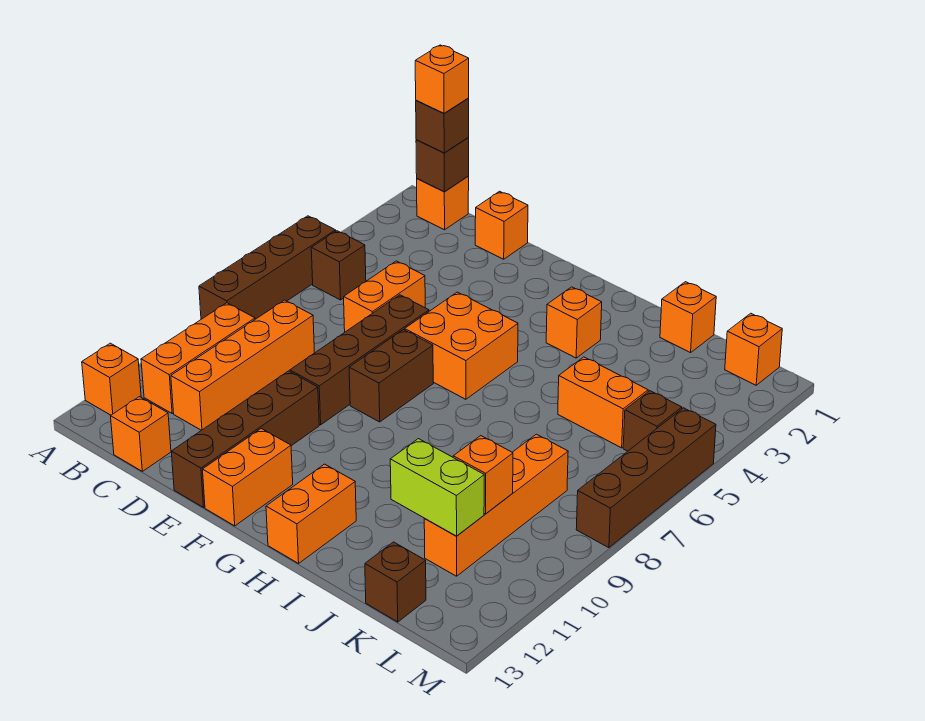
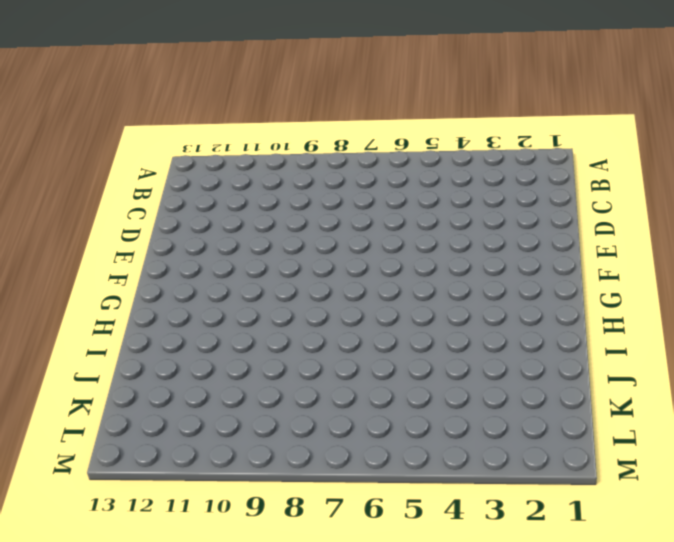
none -> brown brick A5:A8 level 1
none -> orange brick A12 level 1
none -> orange brick B1 level 1

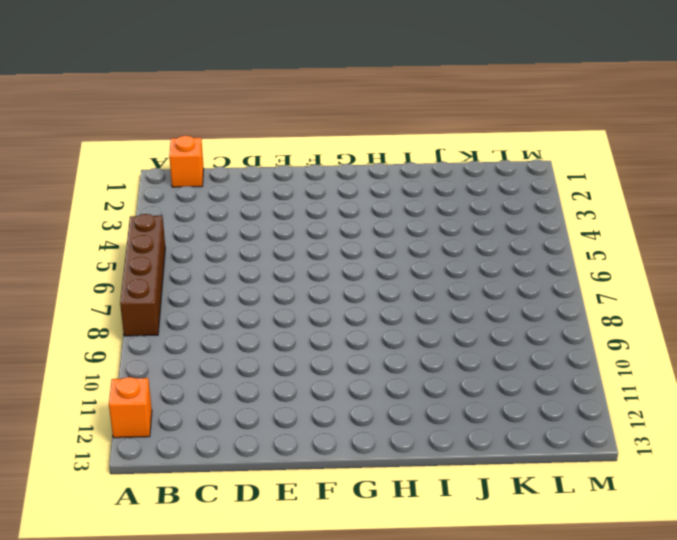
none -> brown brick B5 level 1
none -> orange brick B9:B11 level 1
none -> orange brick C8:C11 level 1

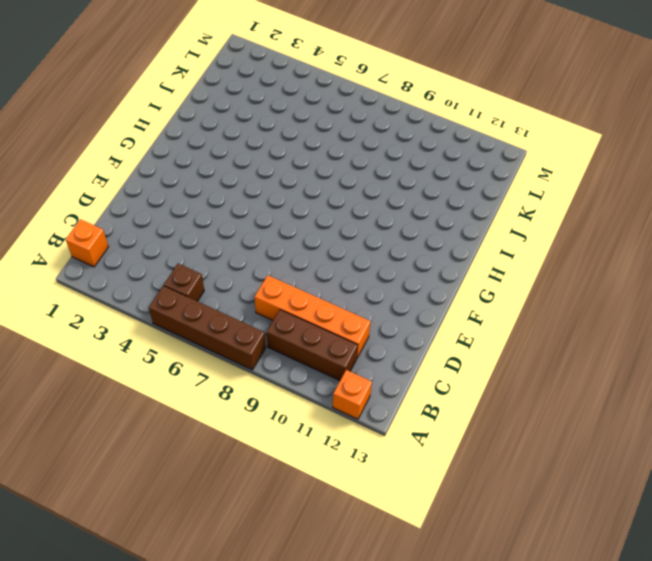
brown brick B9:B11 level 1 -> orange brick B9:B11 level 1
none -> orange brick C13 level 1
none -> orange brick D1 level 1
none -> orange brick D5:D6 level 1

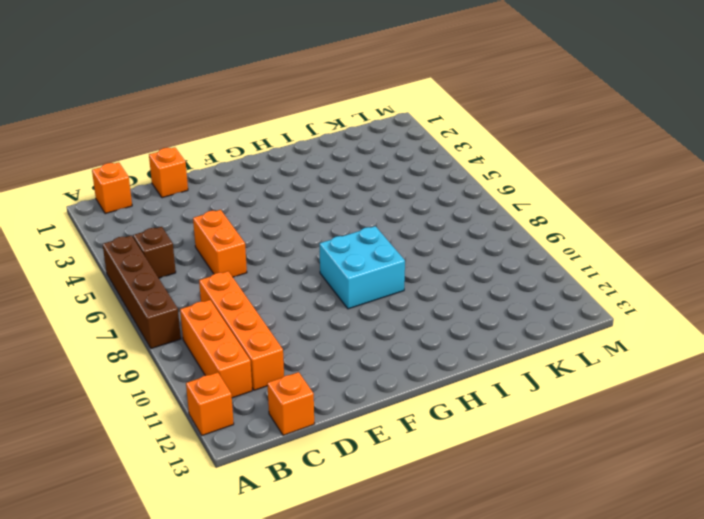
cyan brick G8:H9 level 1 -> none
none -> brown brick E6:E9 level 1
none -> brown brick E10:E13 level 1
none -> orange brick F5:G6 level 1

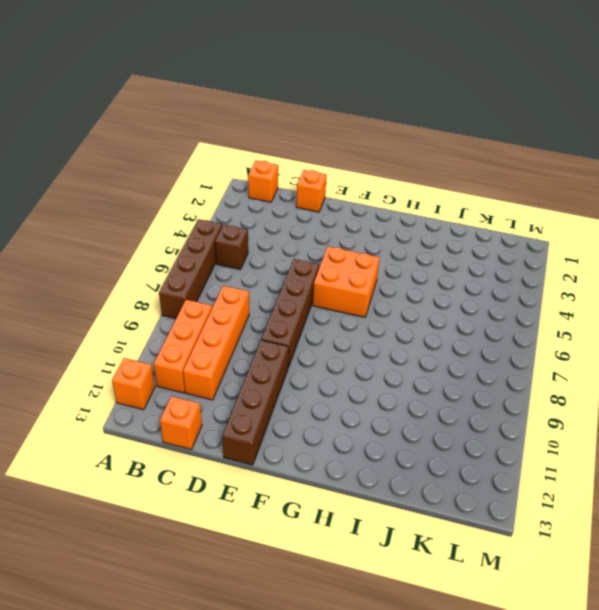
none -> orange brick D5:D6 level 1
none -> brown brick F7:F8 level 1
none -> orange brick F12:F13 level 1

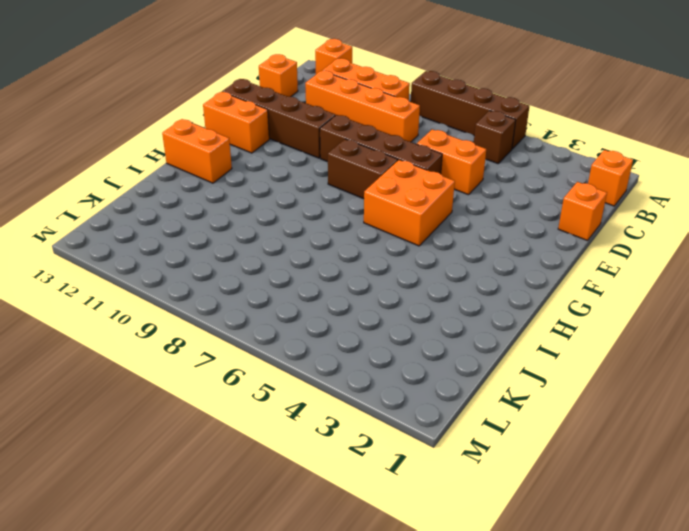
none -> orange brick H3 level 1
none -> orange brick J1 level 1
none -> orange brick J5:K5 level 1

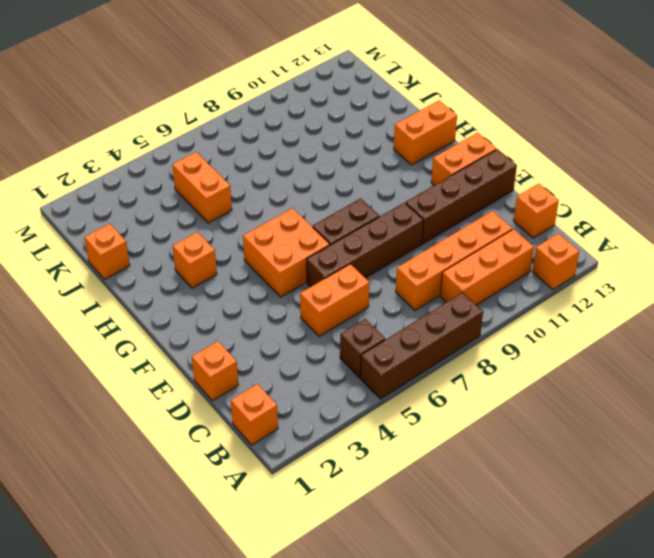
none -> orange brick K8:K11 level 1
none -> brown brick K13 level 1
none -> orange brick L1 level 1

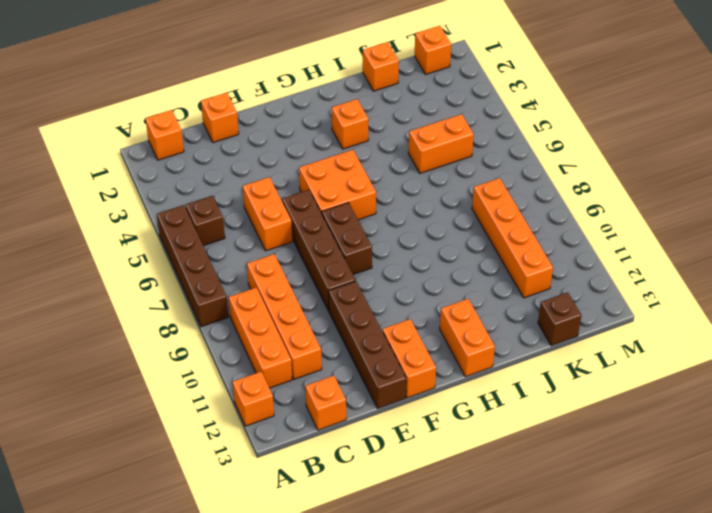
none -> brown brick L5 level 1
none -> brown brick M5:M8 level 1
none -> brown brick B1 level 2

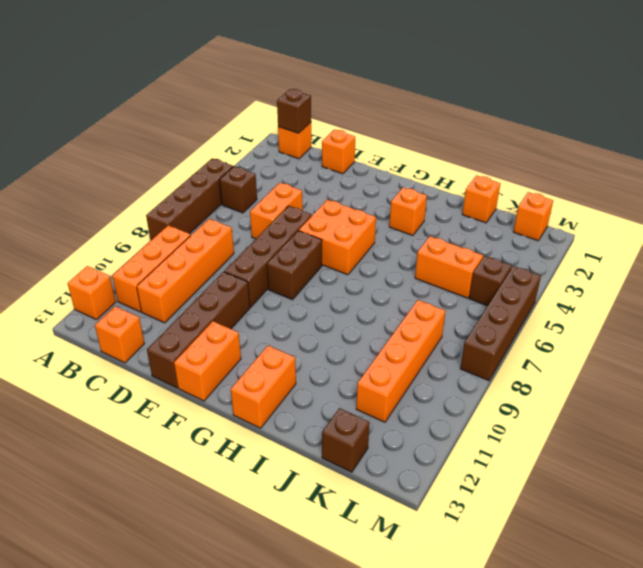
none -> lime brick J11:K11 level 2
none -> orange brick K10 level 2
none -> brown brick B1 level 3

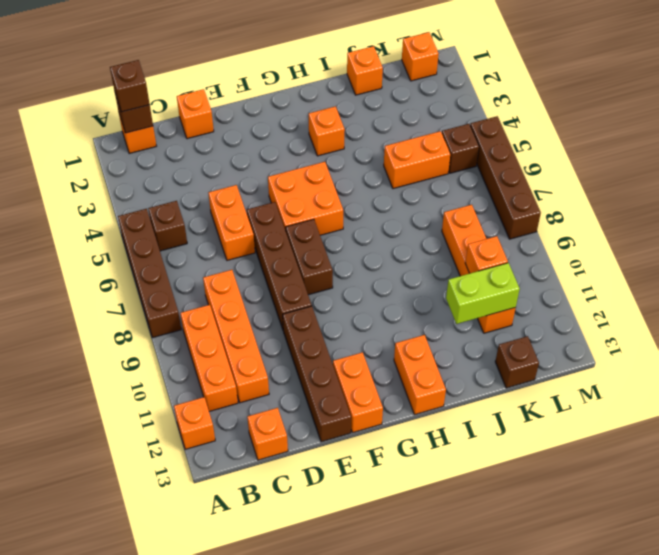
none -> orange brick B1 level 4

